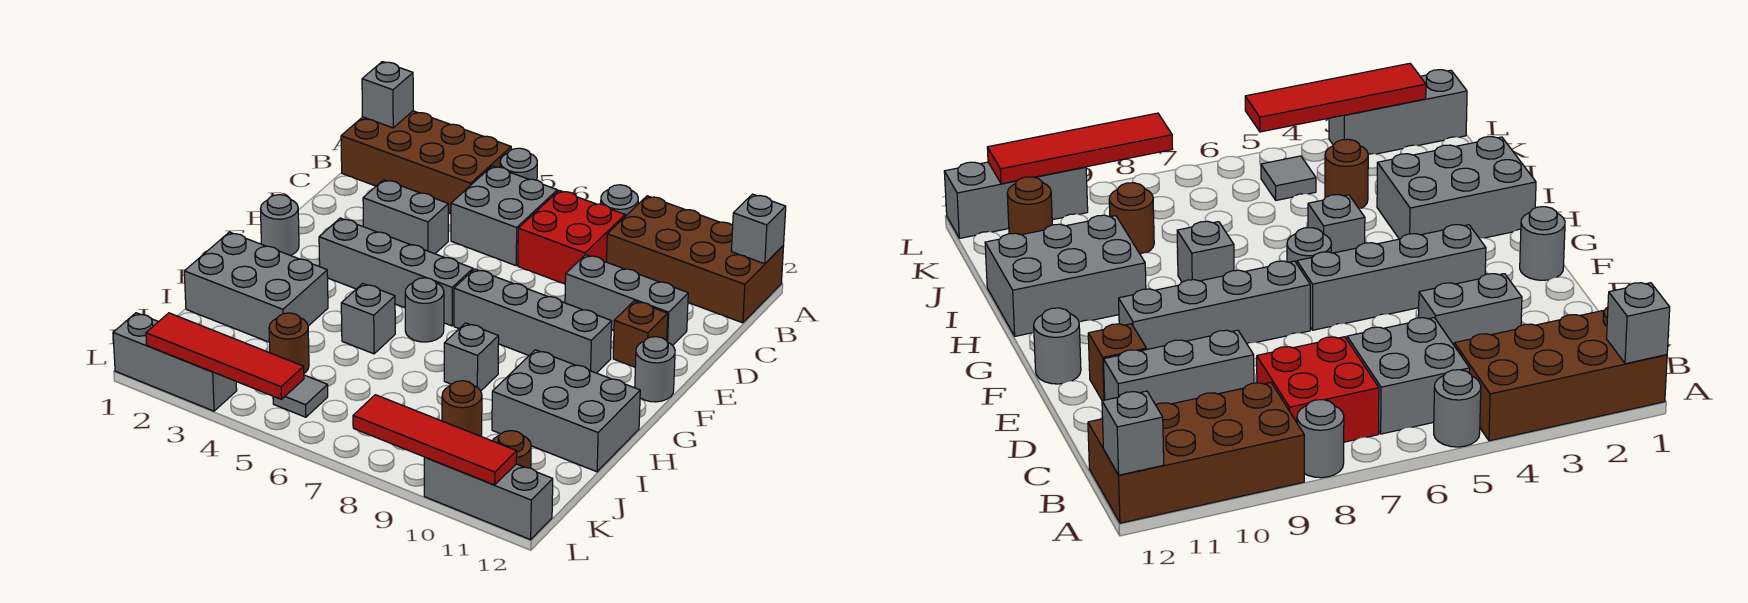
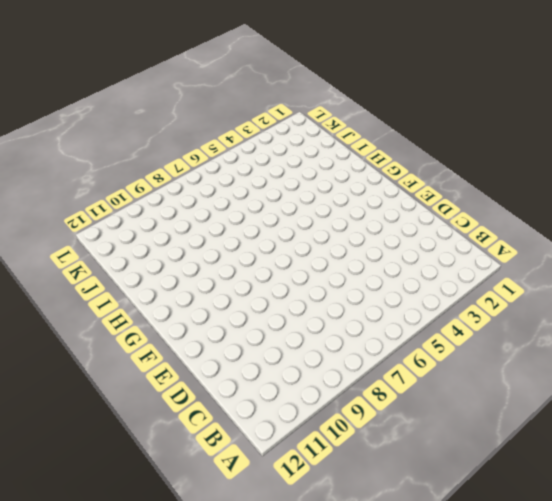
none -> brown brick A1:B4 level 1
none -> grey round brick A5 level 1
none -> grey round brick A8 level 1

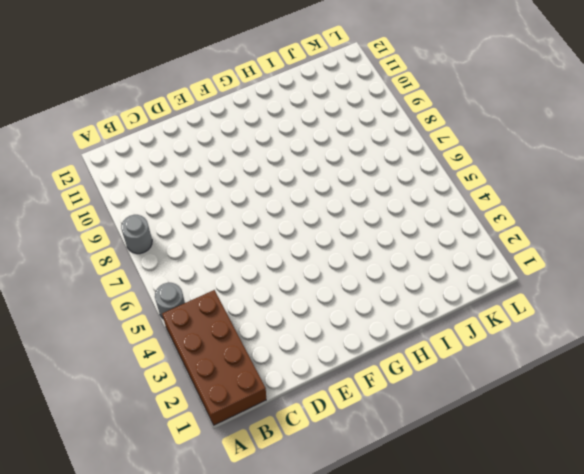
none -> brown brick A9:B12 level 1
none -> grey brick B5:C6 level 1
none -> red brick B7:C8 level 1

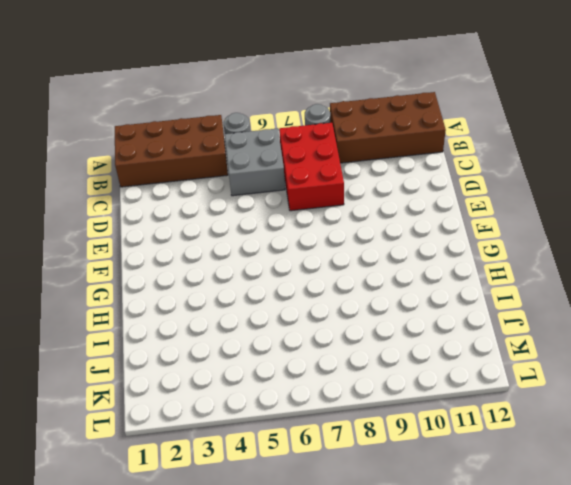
red brick B7:D8 level 1 -> red brick B7:C8 level 1
none -> grey brick D3:D4 level 1
none -> grey brick D9:D11 level 1
none -> brown brick E11 level 1

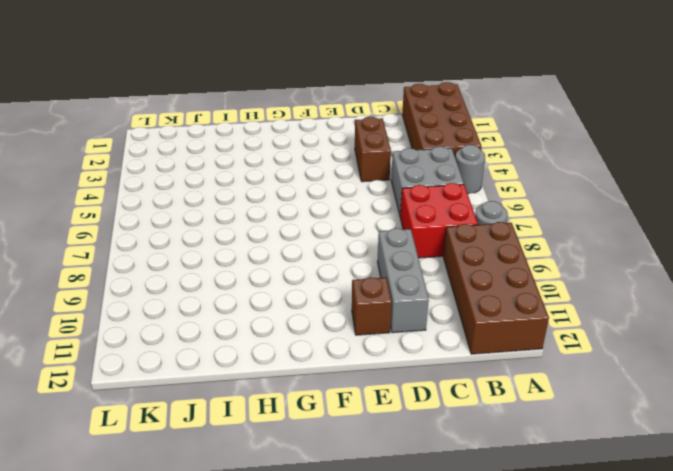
brown brick D3:D4 level 1 -> grey brick D3:D4 level 1
none -> grey round brick F1 level 1
none -> grey brick F3:F6 level 1
none -> grey brick F7:F10 level 1

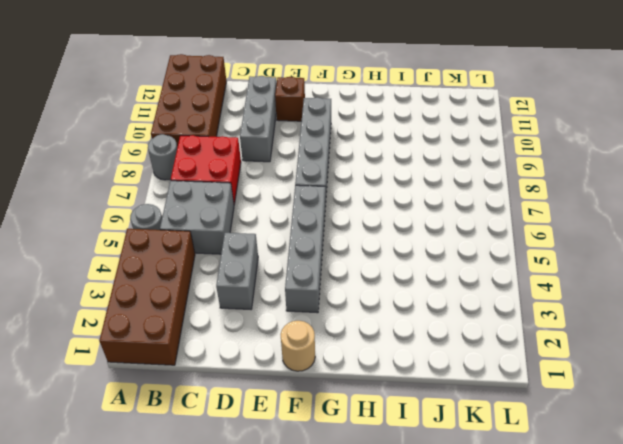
tan round brick F1 level 1 -> grey round brick F1 level 1
none -> grey round brick F12 level 1
none -> grey round brick G6 level 1
none -> grey brick H1:I3 level 1

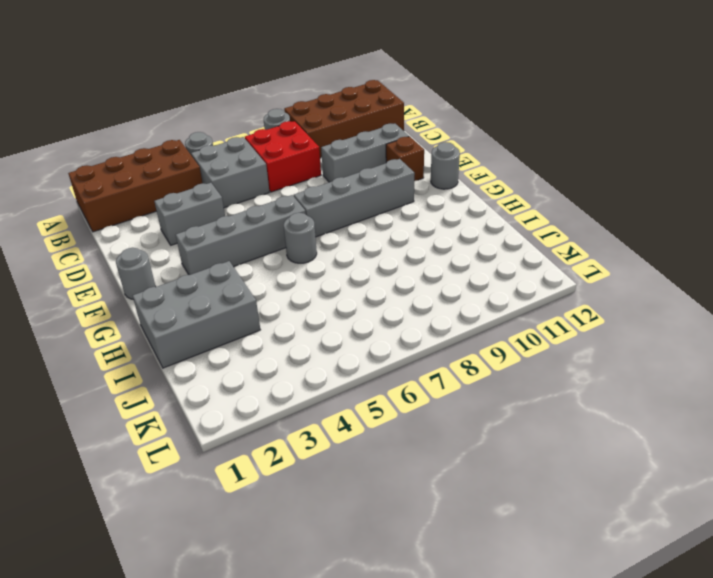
none -> grey brick H5 level 1
none -> grey brick H8 level 1
none -> grey brick H10:I12 level 1

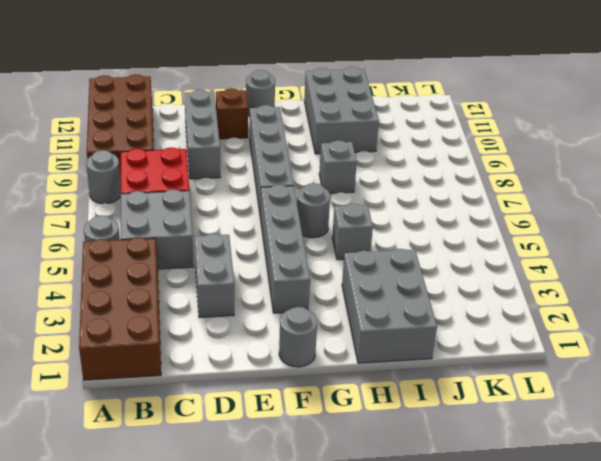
none -> brown round brick J4 level 1
none -> brown round brick J9 level 1
none -> grey tile K5 level 1

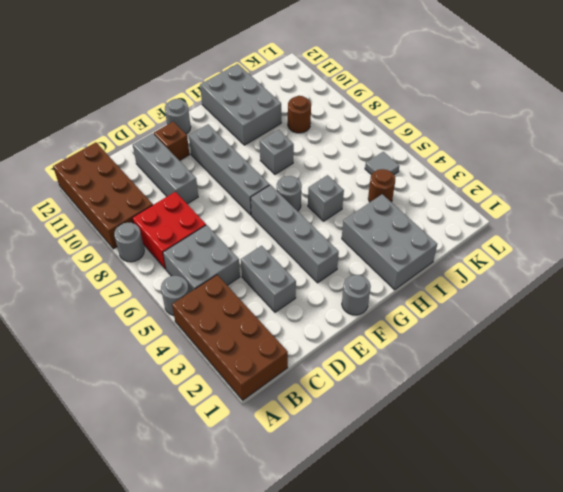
none -> brown round brick K11 level 1
none -> grey brick L1:L3 level 1
none -> grey brick L10:L12 level 1

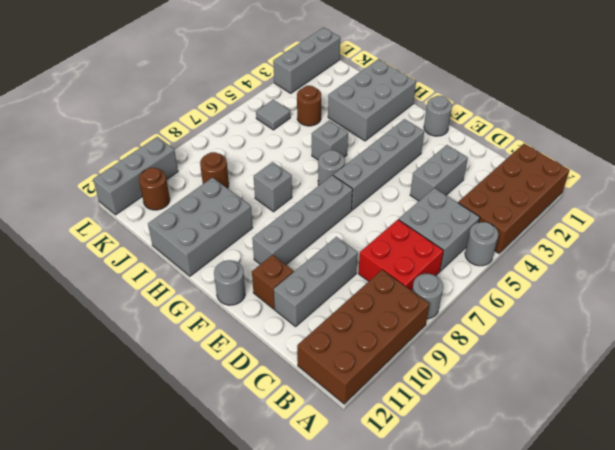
none -> grey brick A1 level 2
none -> grey brick A12 level 2
none -> red tile L2:L5 level 2

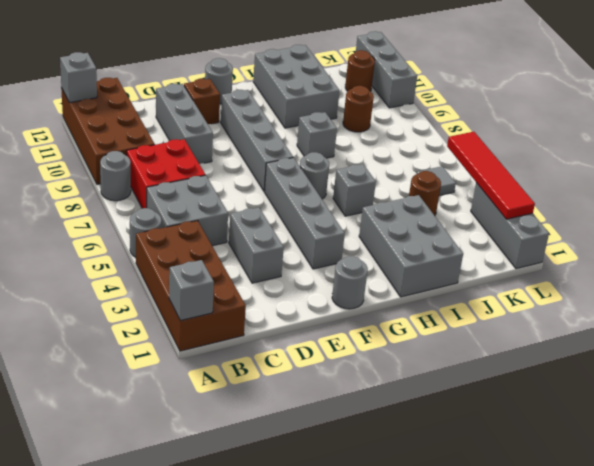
none -> red tile L8:L11 level 2

